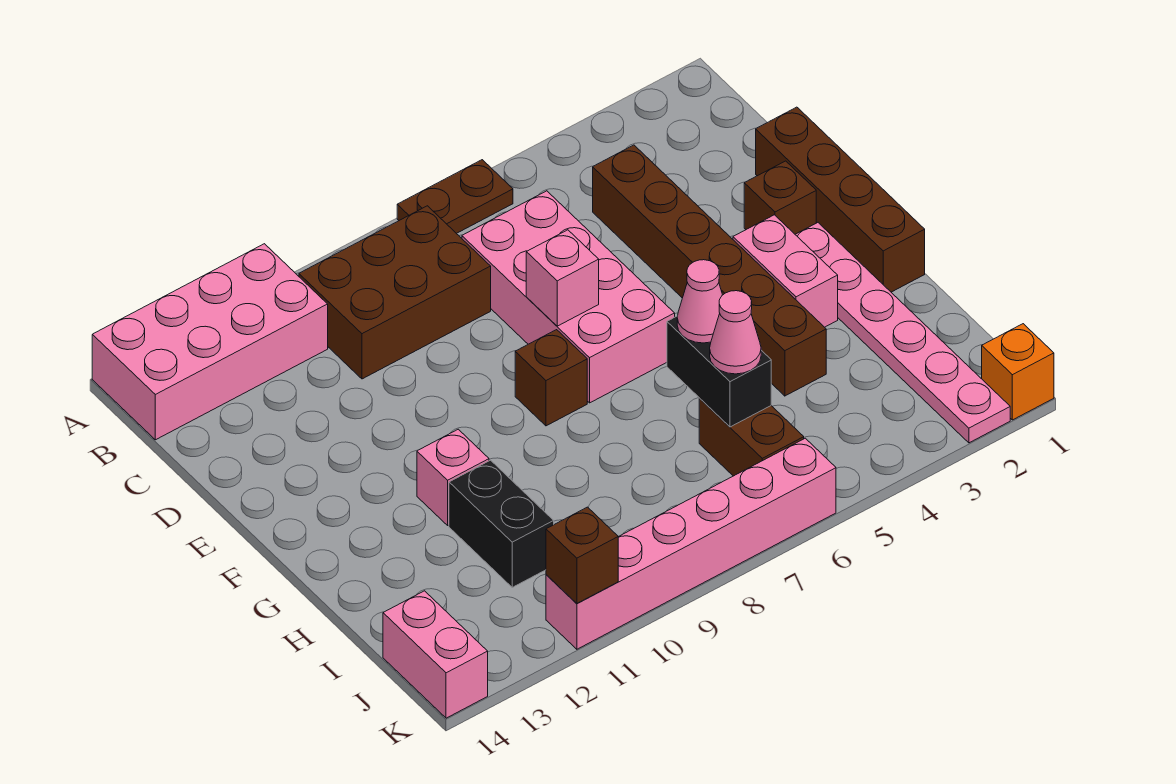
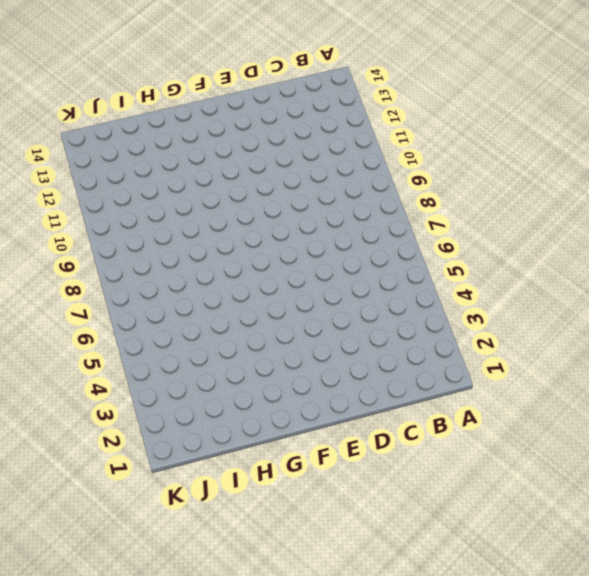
none -> brown plate A6:A7 level 1
none -> pink brick A11:B14 level 1
none -> brown brick B8:C10 level 1

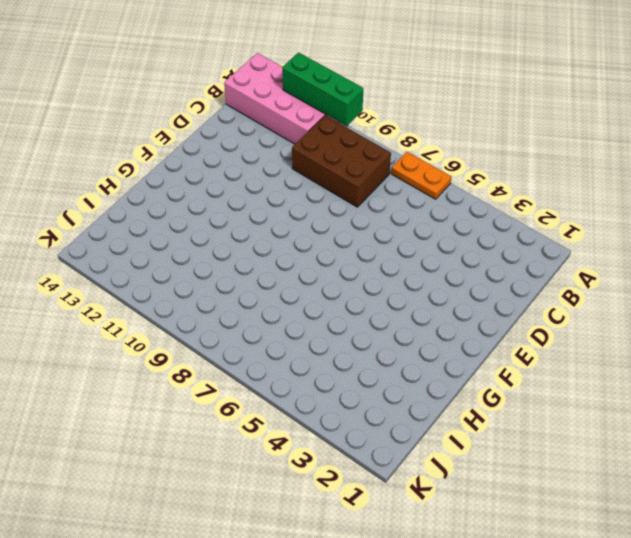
orange plate A6:A7 level 1 -> brown plate A6:A7 level 1
green brick A10:A12 level 2 -> none
none -> brown brick C4:H4 level 1
none -> pink brick C6:F7 level 1
none -> brown brick D1:G1 level 1

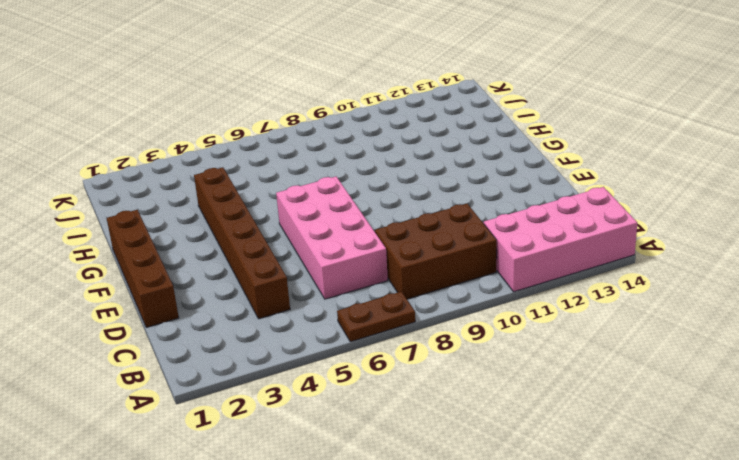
none -> brown brick E2 level 1
none -> pink plate F2:K2 level 1
none -> pink brick F3:G3 level 1

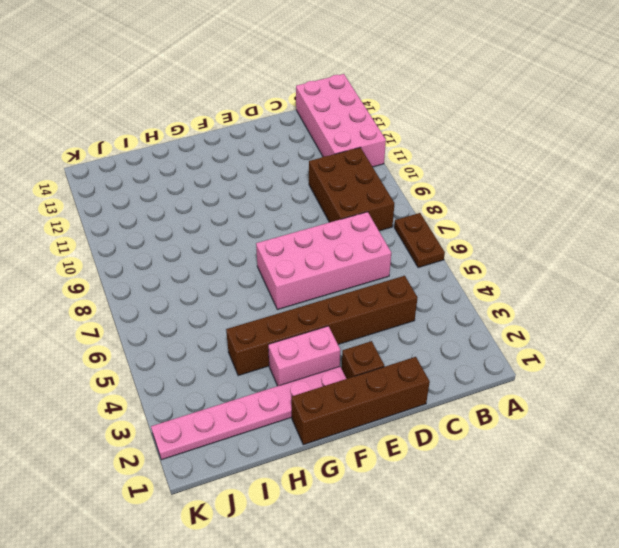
none -> brown brick F8 level 1
none -> pink brick G11 level 1
none -> black brick H11:I11 level 1

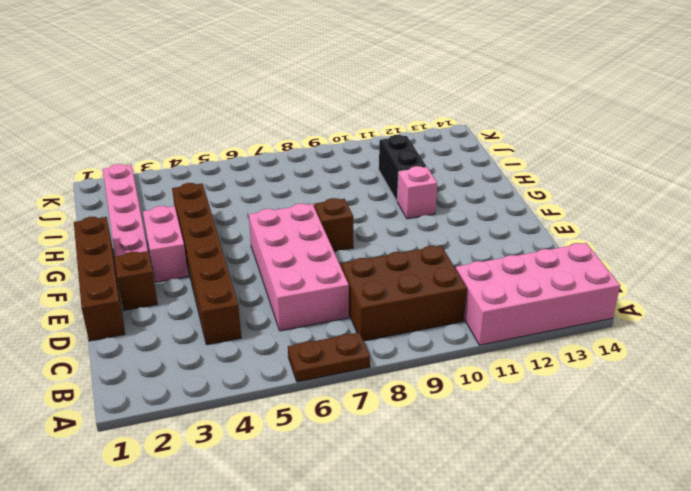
none -> brown brick I6:J6 level 1
none -> pink brick J14:K14 level 1
none -> orange brick K1 level 1

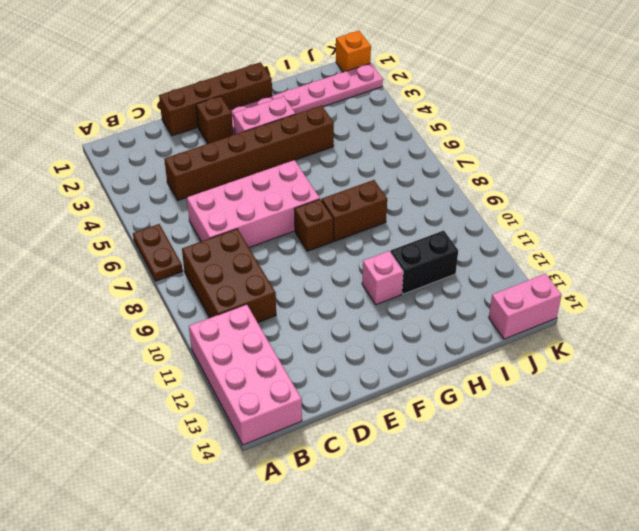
brown brick G8:H8 level 1 -> brown brick I6:J6 level 1
none -> pink brick K6:K11 level 1
none -> pink brick E7 level 2
none -> black brick H6:I6 level 2

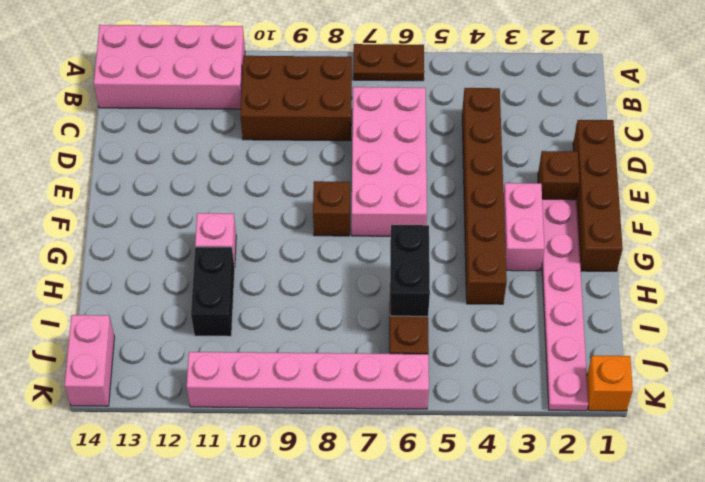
none -> pink brick E7 level 2
none -> brown brick K11 level 2
none -> pink cone H6 level 3

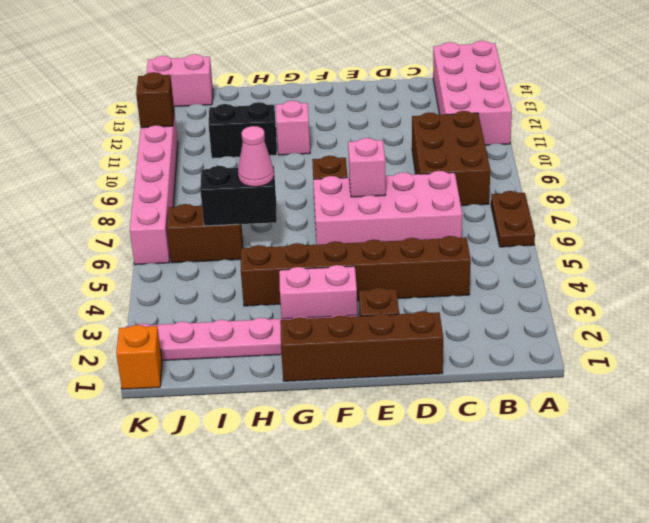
none -> pink cone I6 level 3

